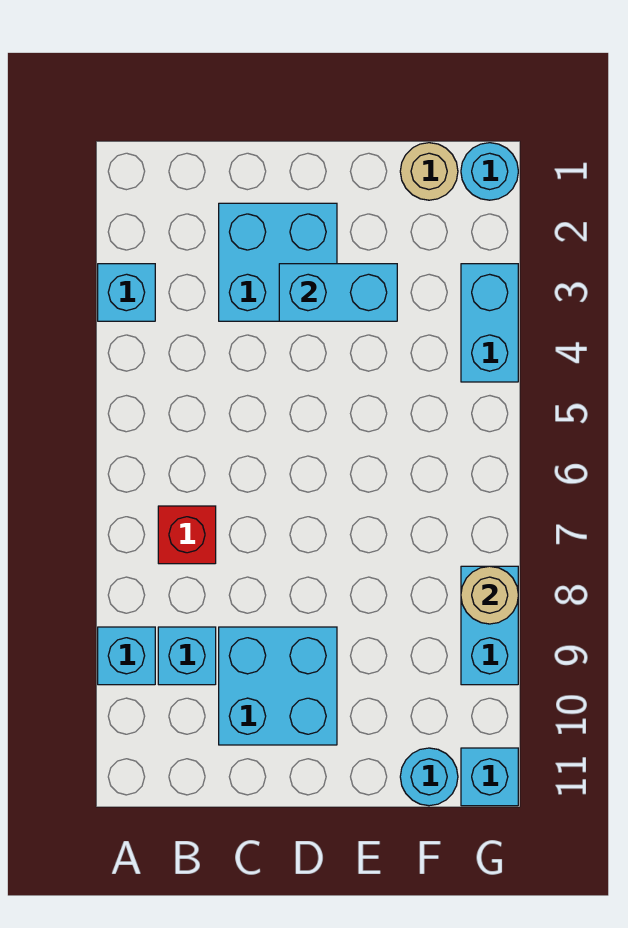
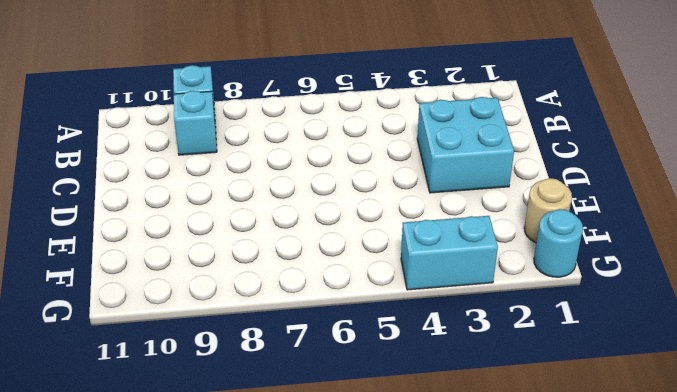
none -> cyan brick A3 level 1
none -> red brick B7 level 1
none -> cyan brick C9:D10 level 1

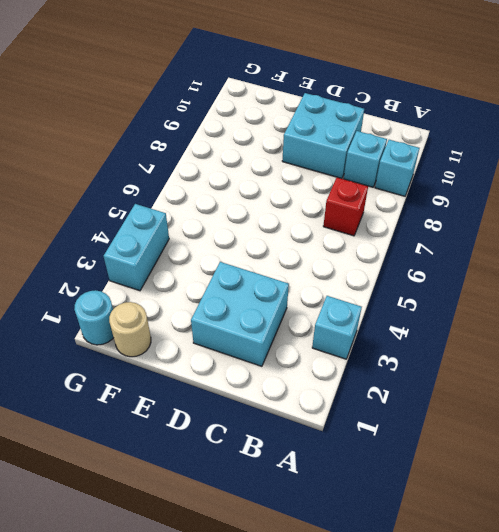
none -> cyan round brick F11 level 1
none -> cyan brick G8:G9 level 1
none -> cyan brick G11 level 1

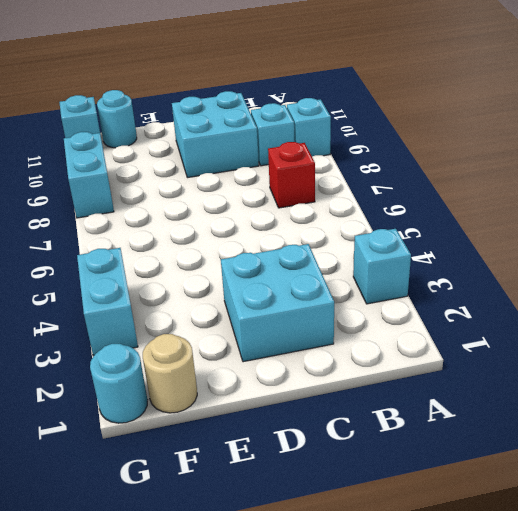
none -> cyan brick D3:E3 level 2
none -> tan round brick G8 level 2

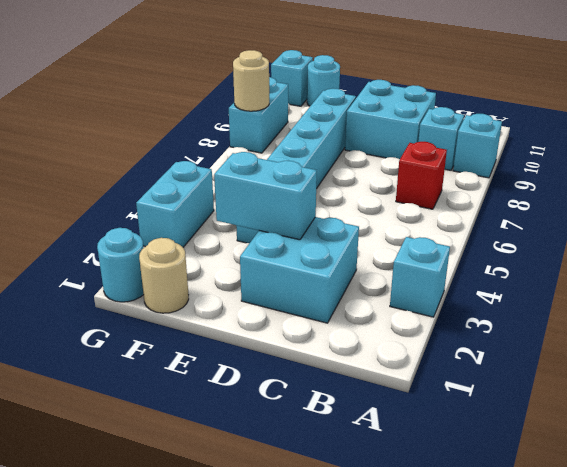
cyan brick E4:E9 level 1 -> none

